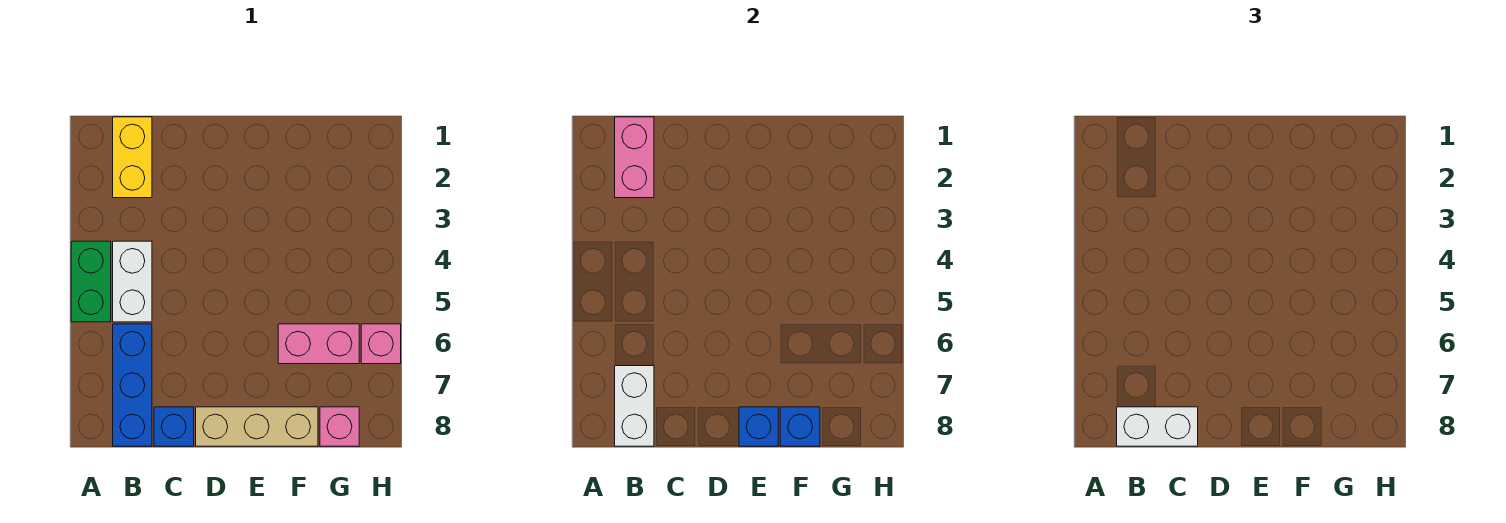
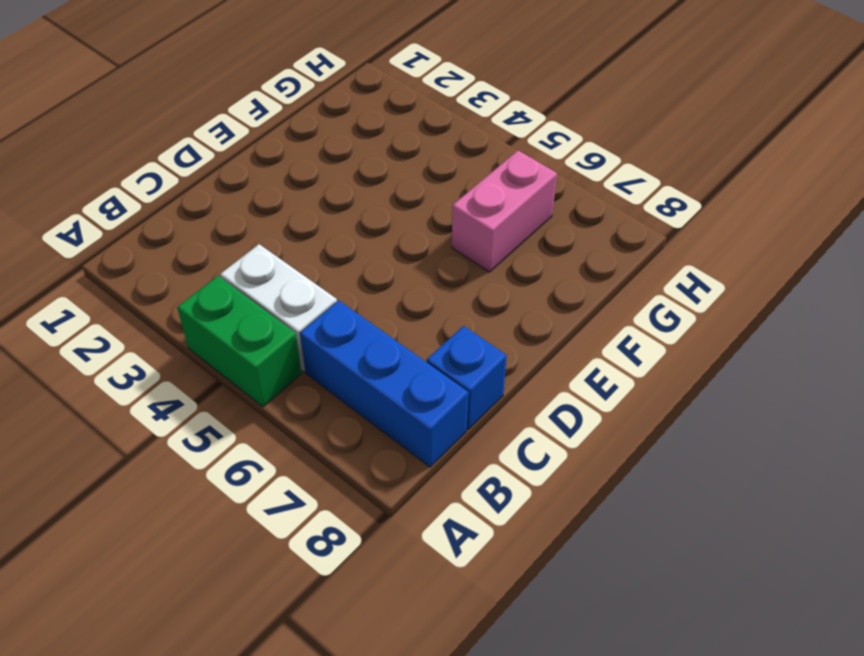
none -> yellow brick B1:B2 level 1
none -> tan brick D8:F8 level 1
none -> pink brick G8 level 1

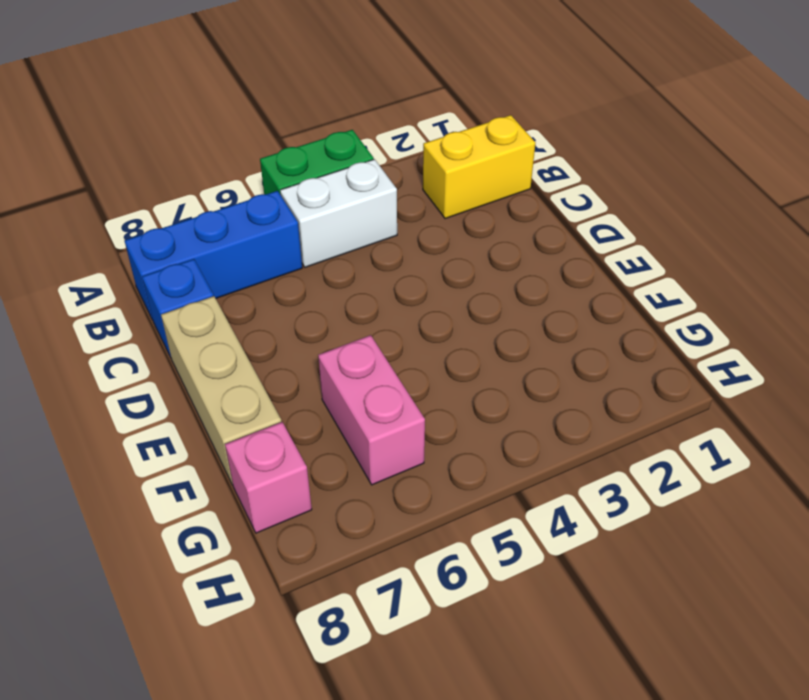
none -> pink brick H6 level 1
none -> pink brick B1:B2 level 2
none -> white brick B7:B8 level 2

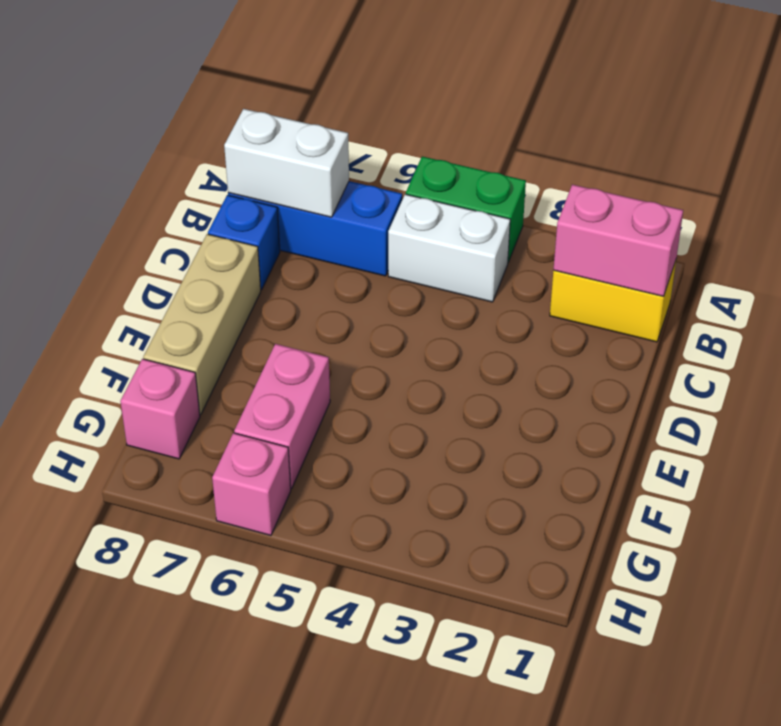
none -> blue brick E8 level 2
none -> blue brick F8 level 2
none -> white brick B8:C8 level 3

